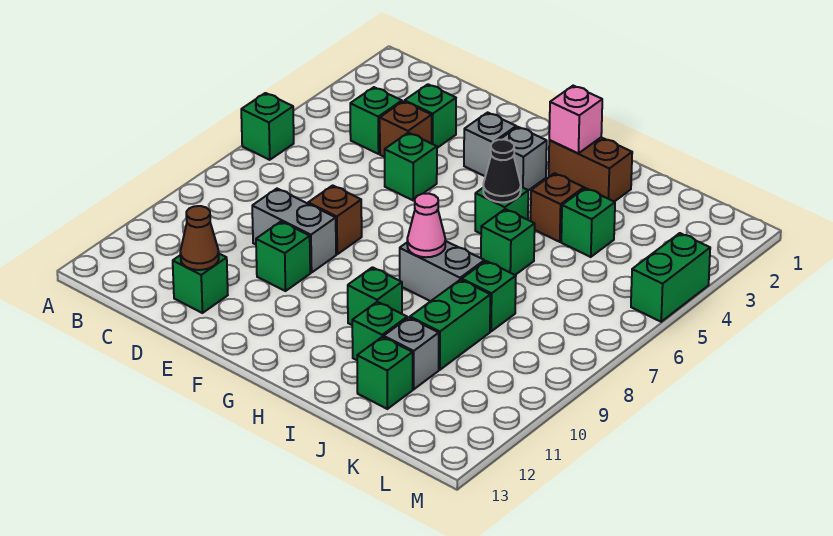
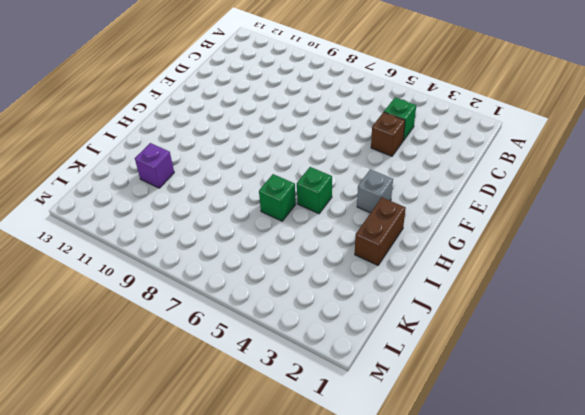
purple brick J11 level 1 -> grey brick J11 level 1
none -> green brick A6 level 1
none -> green brick D3 level 1
none -> grey brick D9:E9 level 1

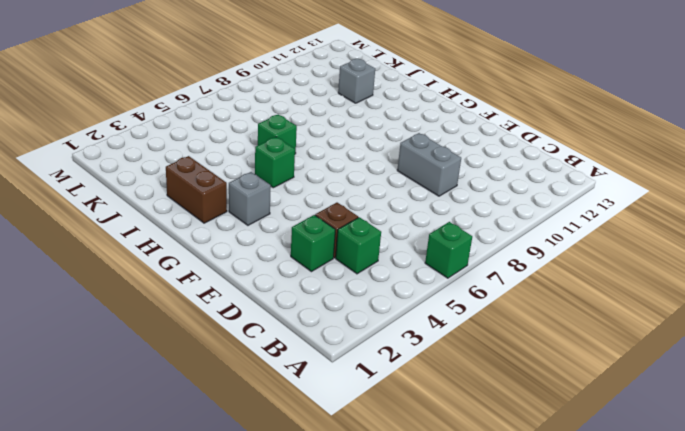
none -> green brick D12 level 1
none -> green brick E5 level 1
none -> brown brick E8 level 1

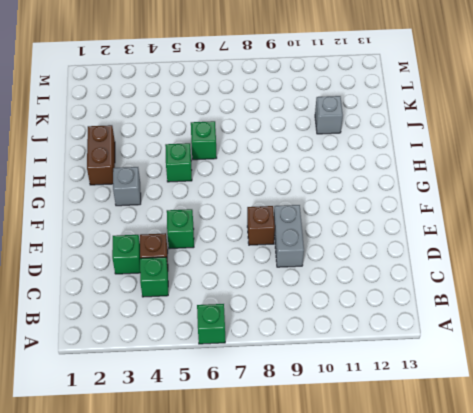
none -> green brick D12 level 1
none -> green brick E10 level 1
none -> grey brick F3 level 1

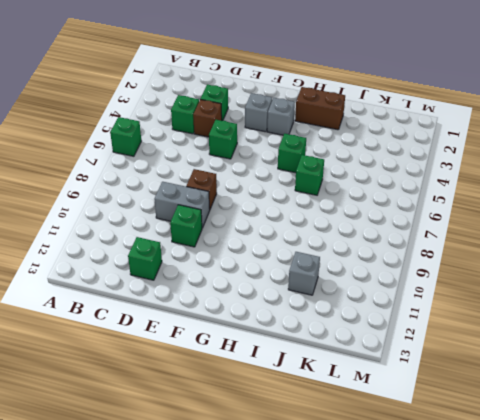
none -> grey brick H8:I8 level 1
none -> green brick H10 level 1
none -> brown brick I4 level 1

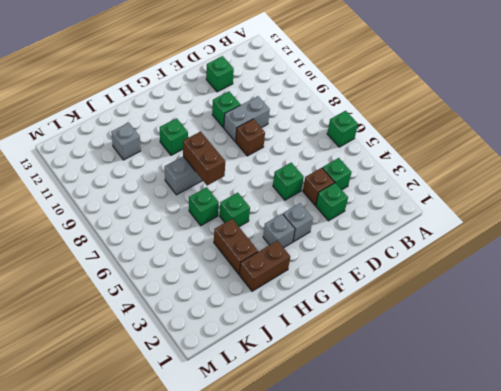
brown brick H7:H8 level 2 -> pink cone H8 level 2
brown brick I3:I4 level 1 -> brown brick I4 level 1
none -> green brick I11 level 1
none -> green brick J4 level 1
none -> green brick J8 level 1

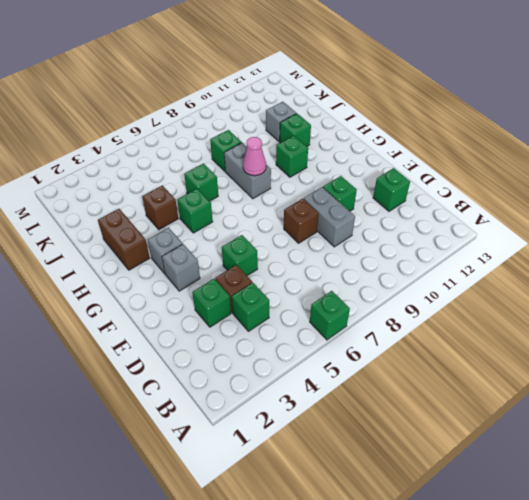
none -> green brick J4 level 1
none -> green brick J9:J10 level 1
none -> green brick J12 level 1

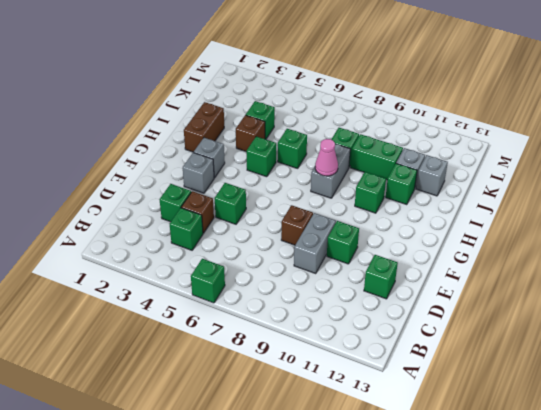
grey brick J12 level 1 -> green brick J12 level 1
none -> green brick M4:M5 level 1
none -> brown cone D12 level 2
none -> pink brick H2 level 2

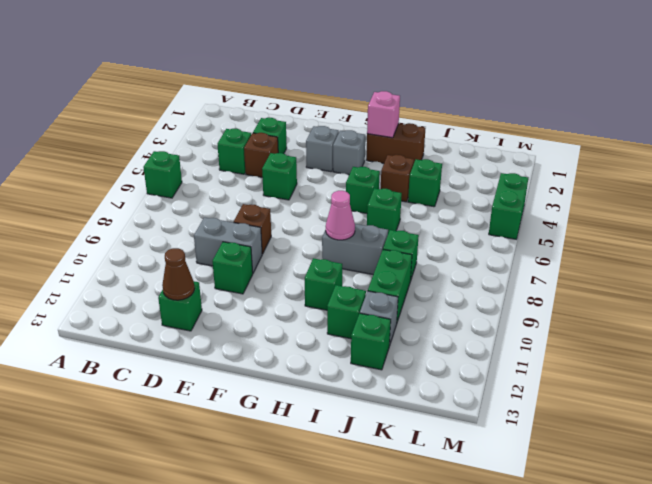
none -> black cone H5 level 2

